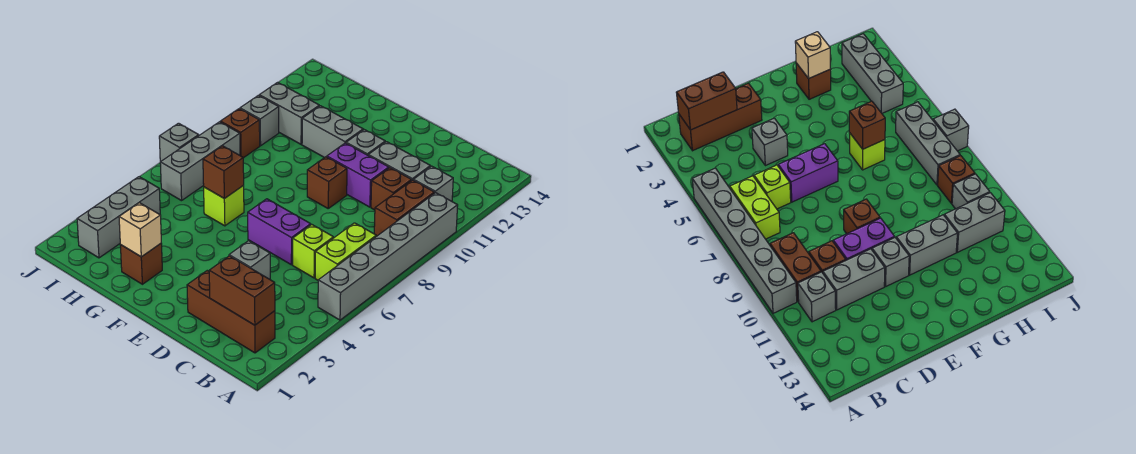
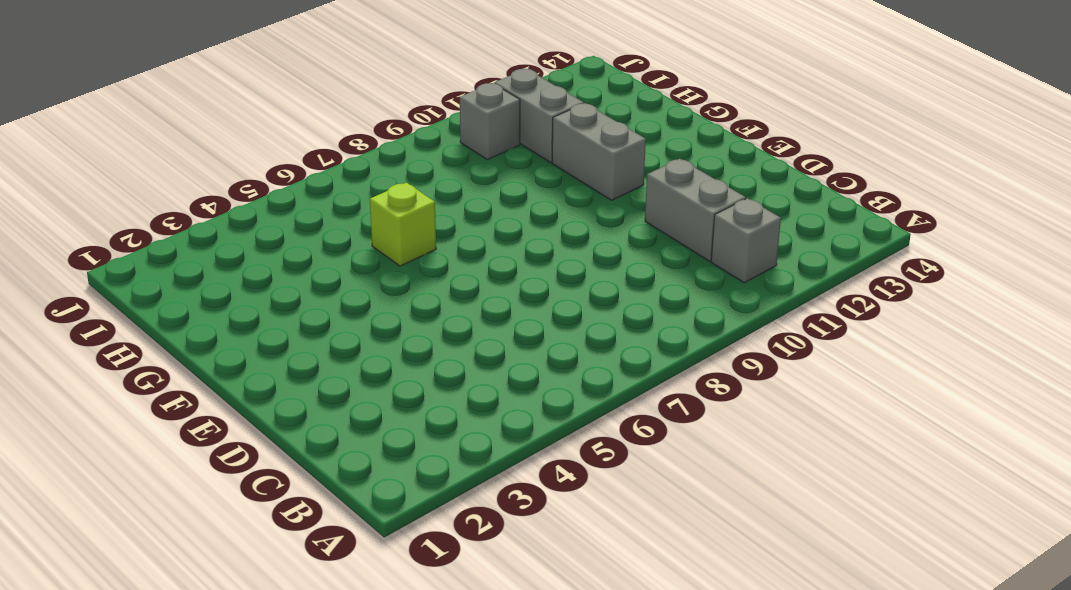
none -> grey brick A5:A10 level 1
none -> brown brick B2:D2 level 1
none -> lime brick B6:B7 level 1

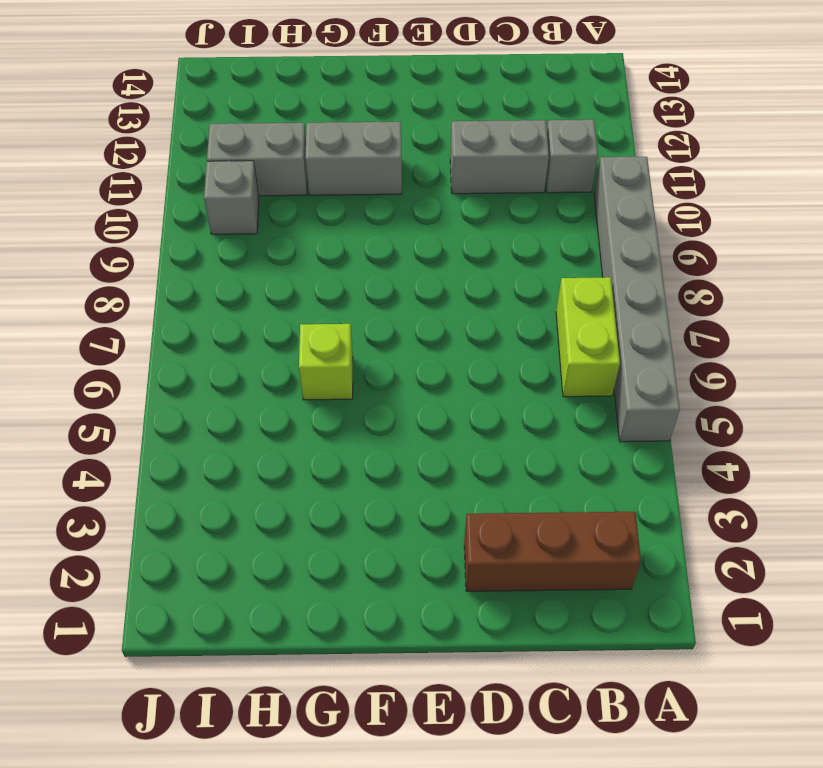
none -> brown brick B9:B10 level 1
none -> lime brick C6 level 1
none -> brown brick C10 level 1

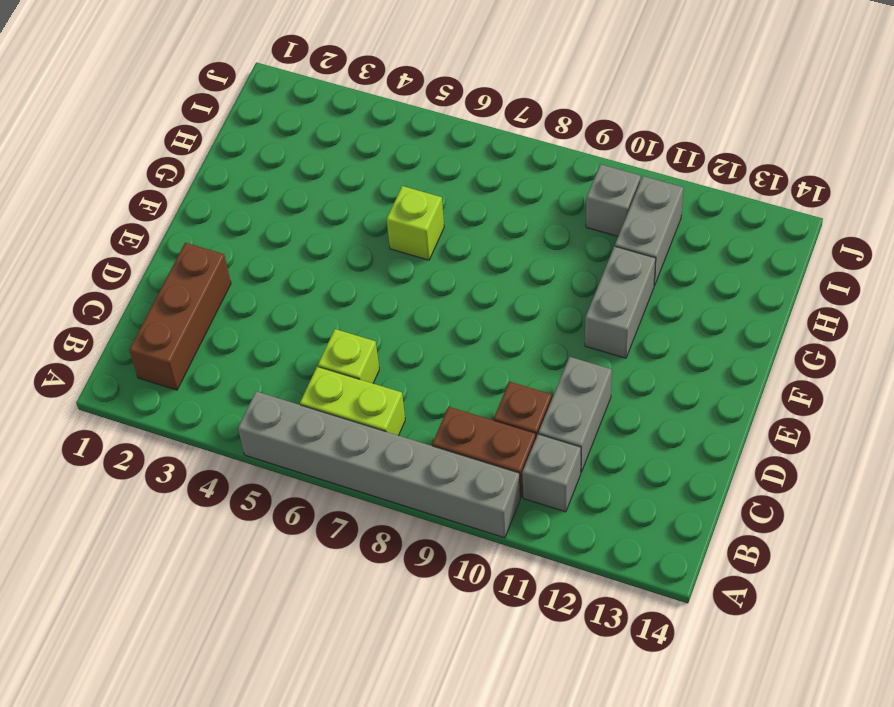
none -> grey brick D4 level 1
none -> purple brick D6:E6 level 1
none -> purple brick D10:E10 level 1

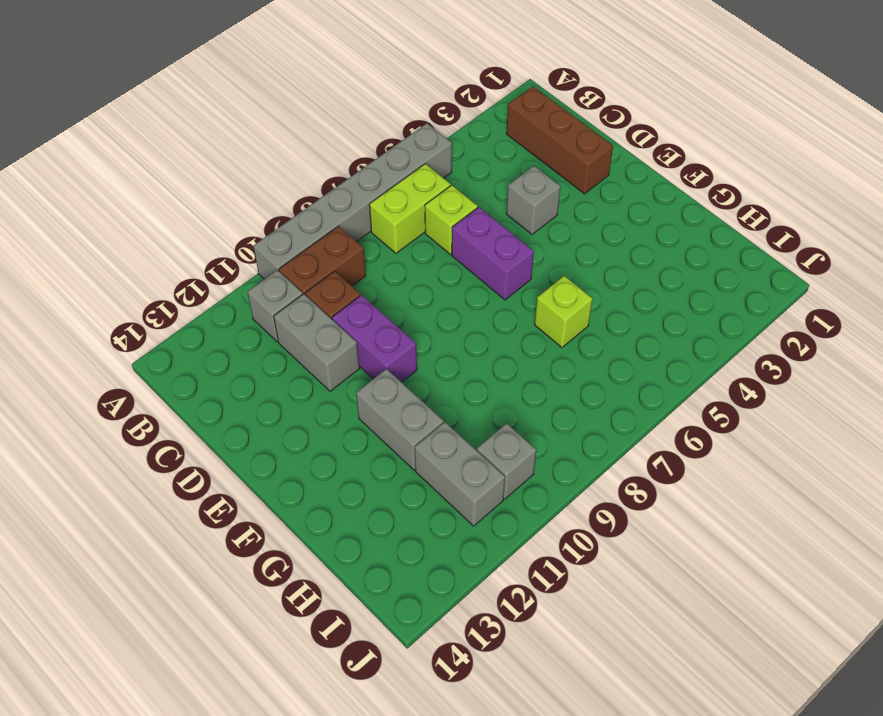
none -> brown brick E9 level 1
none -> grey brick E11 level 1
none -> brown brick G2 level 1

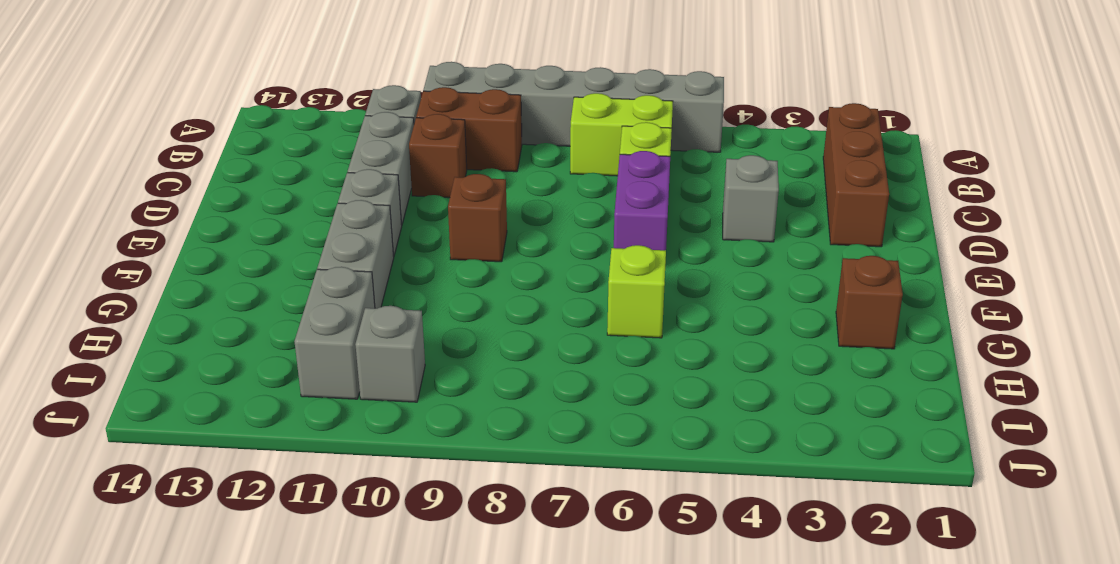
none -> purple brick D10:E10 level 1
none -> grey brick I2:I4 level 1
none -> grey brick I6:I8 level 1

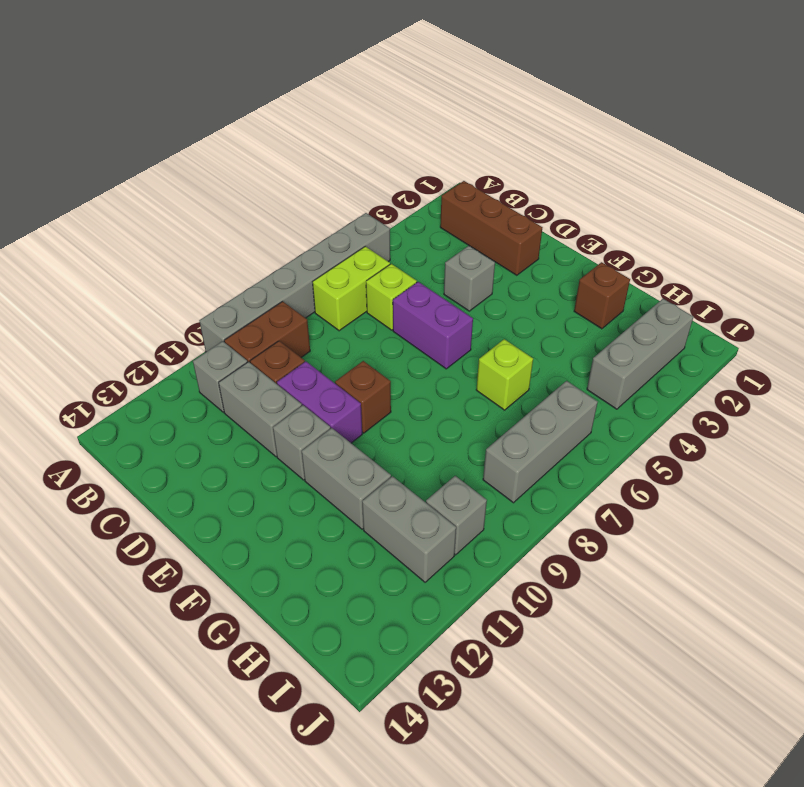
none -> brown brick I9 level 1
none -> grey brick J7 level 1
none -> brown brick B2:C2 level 2

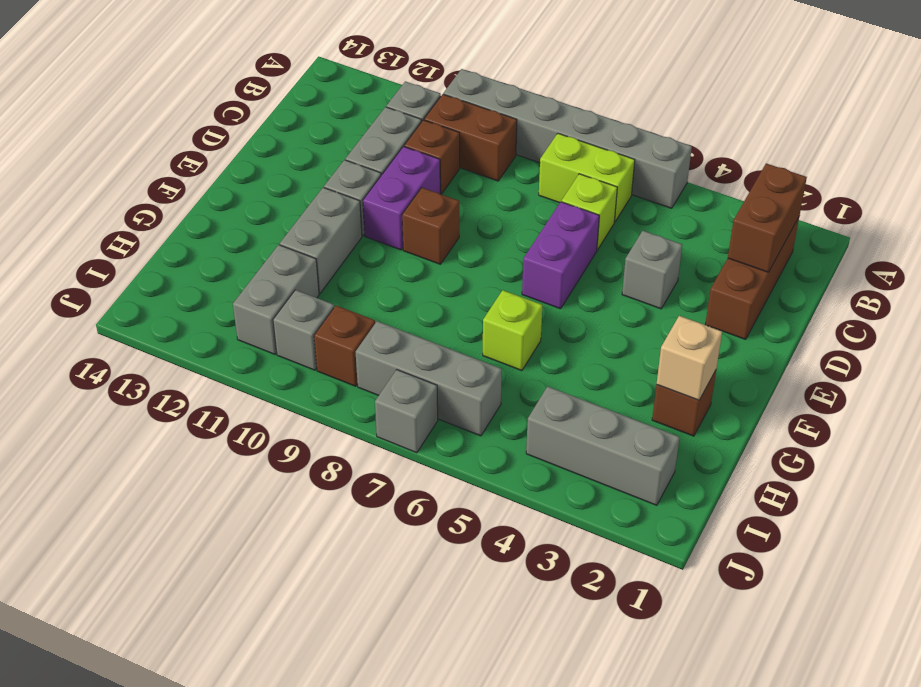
none -> brown brick G6 level 2

